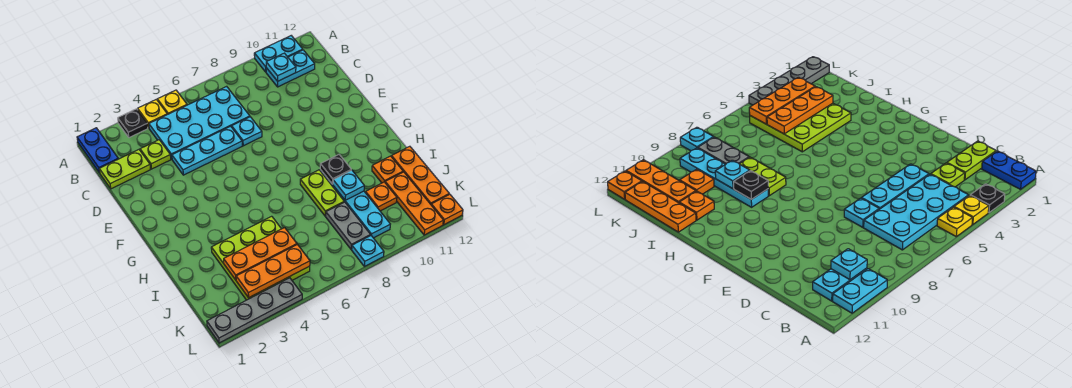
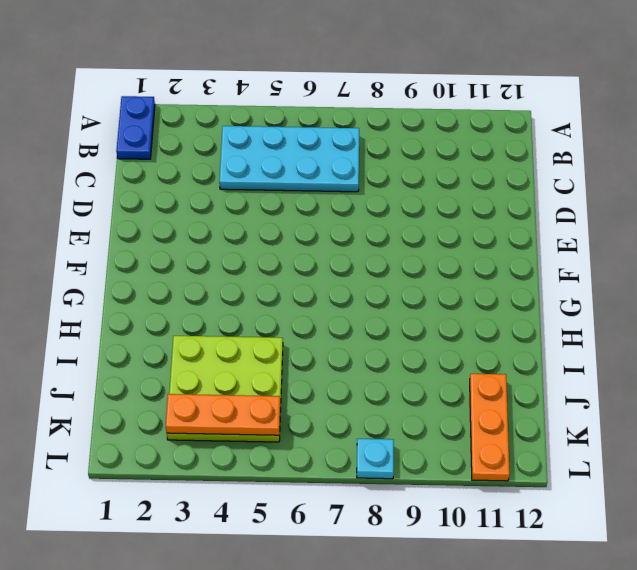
none -> black plate A3 level 1
none -> yellow plate A4 level 1
none -> yellow plate A5 level 1

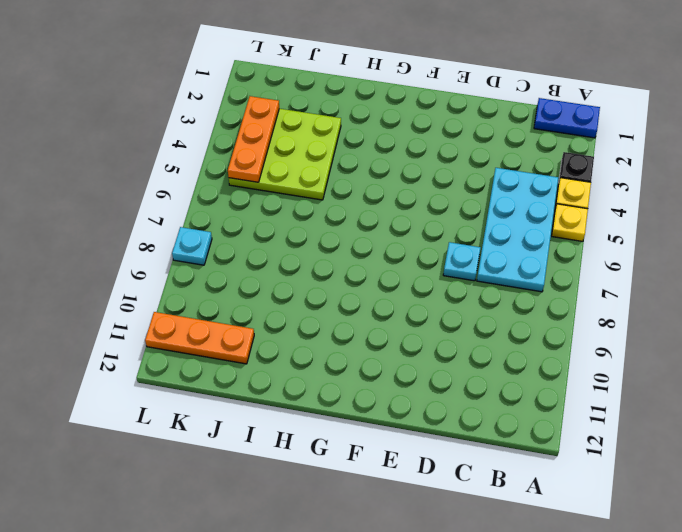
none -> cyan plate A10:A11 level 1
none -> cyan plate B10:B11 level 1
none -> lime plate C1:C2 level 1

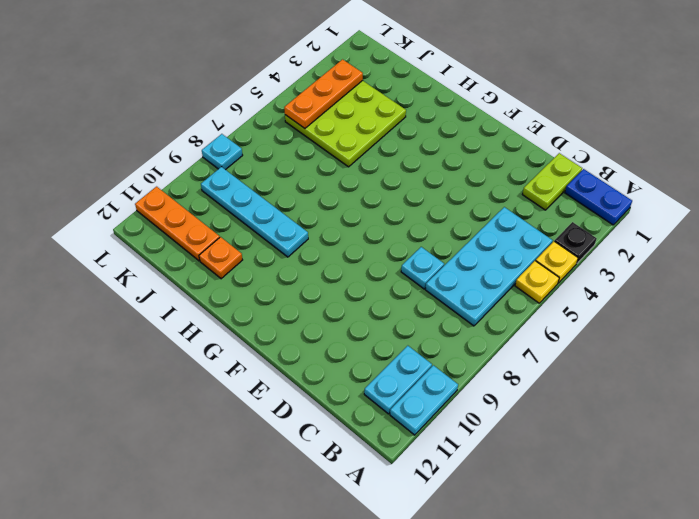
none -> lime plate C3 level 1
none -> cyan plate D4:D6 level 1
none -> lime plate H8:I8 level 1

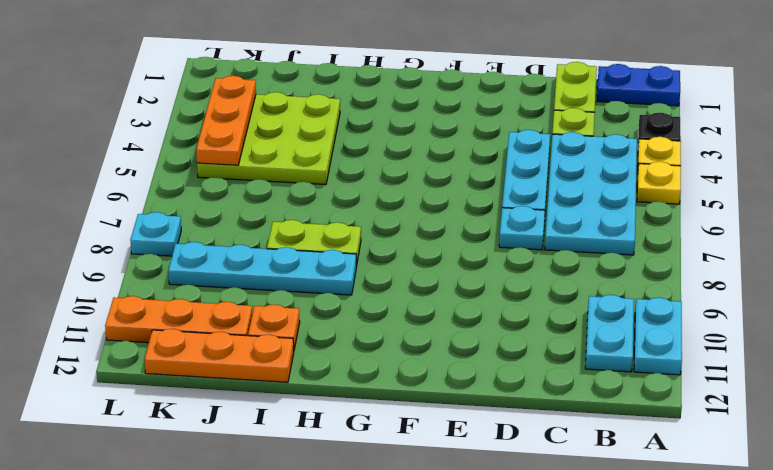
none -> grey plate J8:K8 level 1
none -> orange plate J10 level 1
none -> grey plate L1:L4 level 1

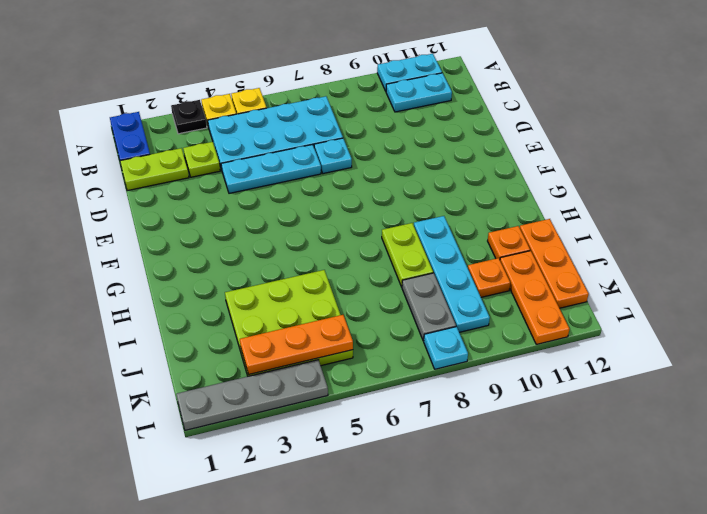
none -> orange plate L12 level 1
none -> cyan plate B10 level 2
none -> black plate H9 level 2

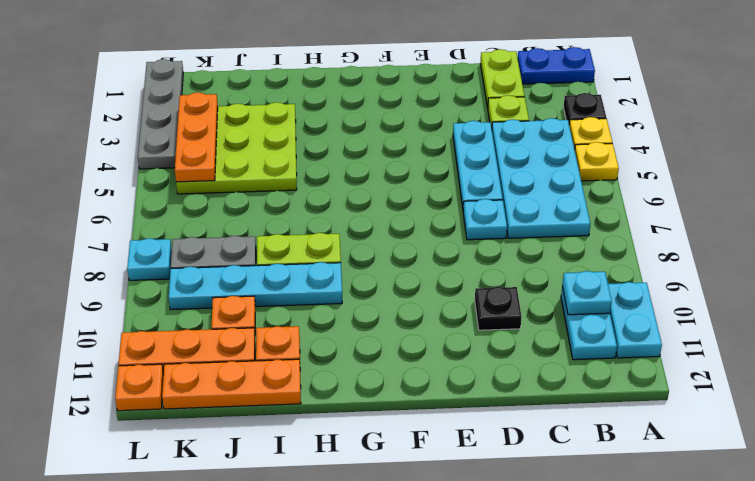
black plate D10 level 1 -> black plate H9 level 2
none -> cyan plate I9 level 2
none -> orange plate J3:J5 level 2

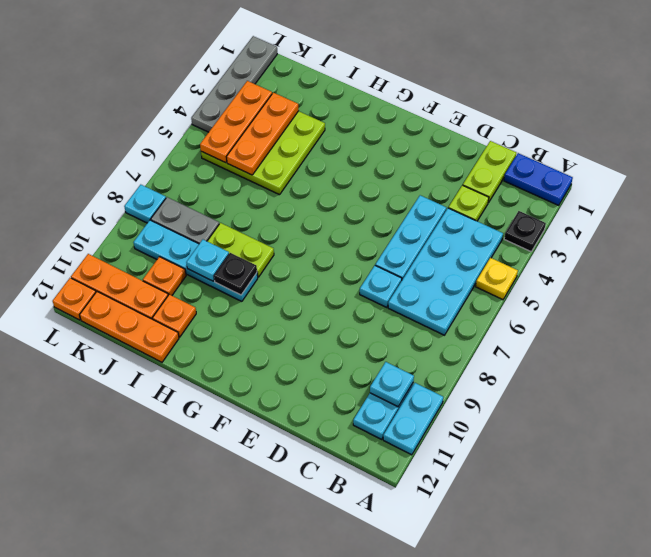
none -> yellow plate A4 level 1

